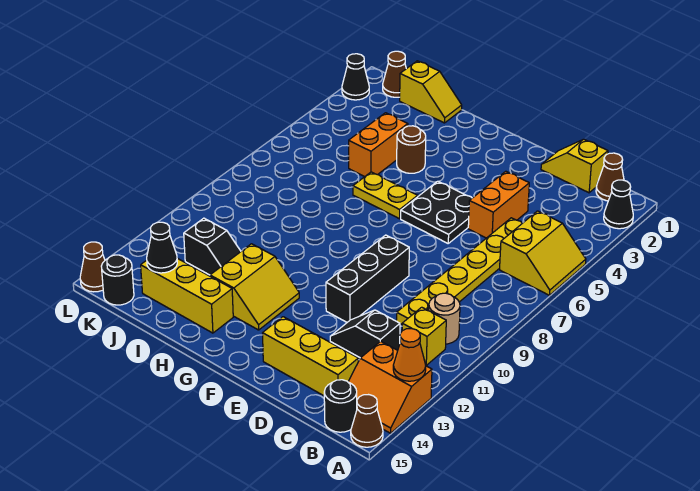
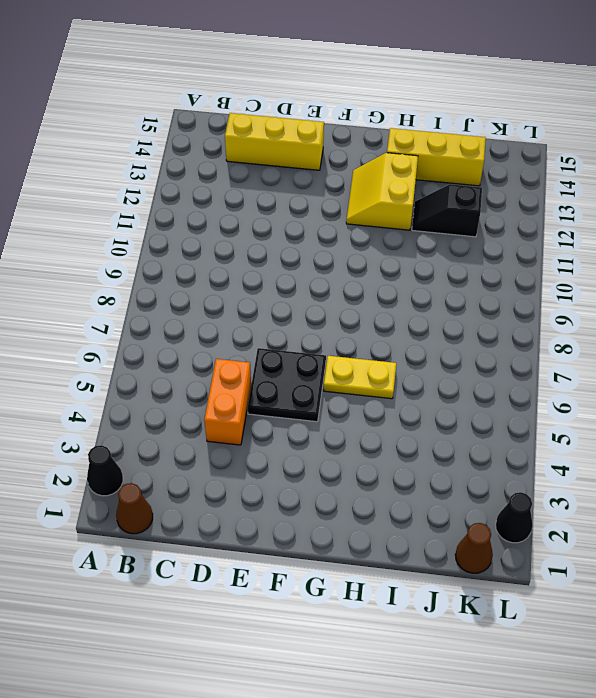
none -> yellow slope A5:B6 level 1 top B
none -> orange slope A13:B14 level 1 top 13
none -> brown cone A15 level 1

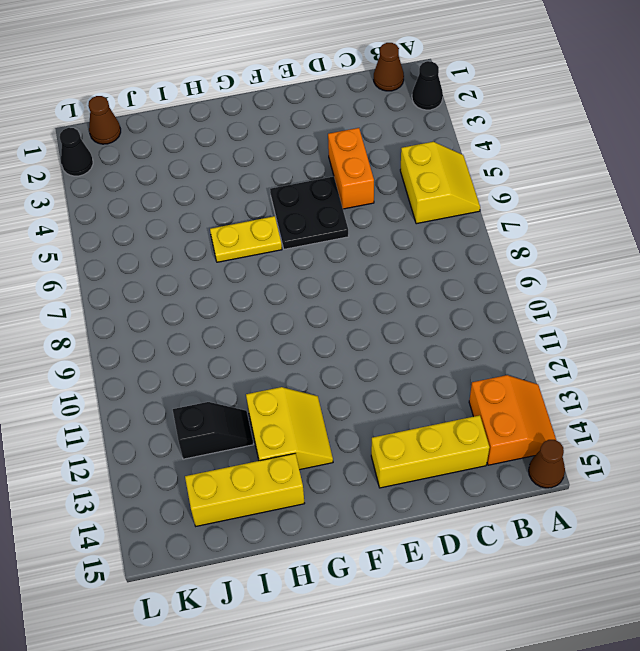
orange slope A13:B14 level 1 top B -> orange slope A13:B14 level 1 top 13
none -> tan round brick B10 level 1
none -> yellow brick B11 level 1
none -> black round brick B15 level 1

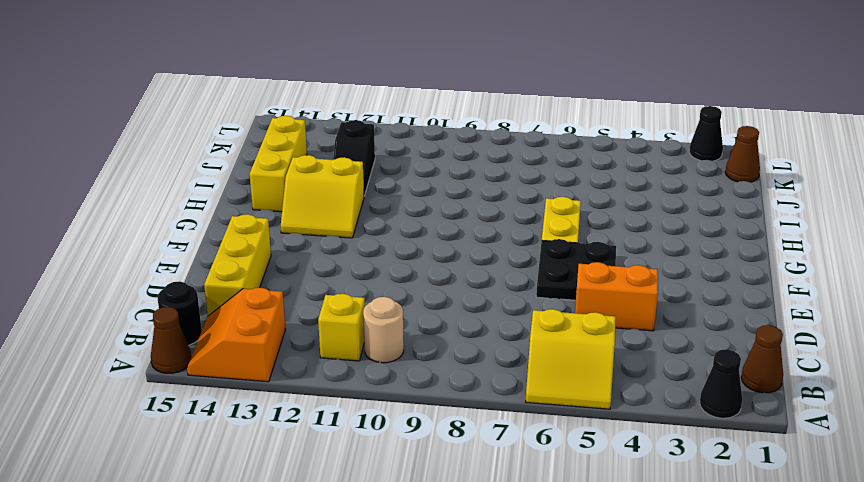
none -> yellow slope C1:D1 level 1 top C
none -> yellow plate C5:C10 level 1
none -> black slope C12:D12 level 1 top C

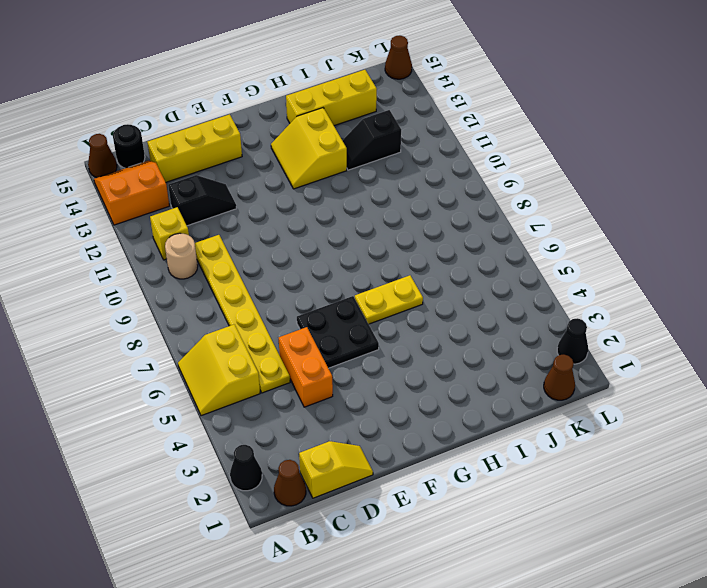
none -> black brick E9:E11 level 1
none -> brown round brick H4 level 1
none -> yellow slope I1:J1 level 1 top J

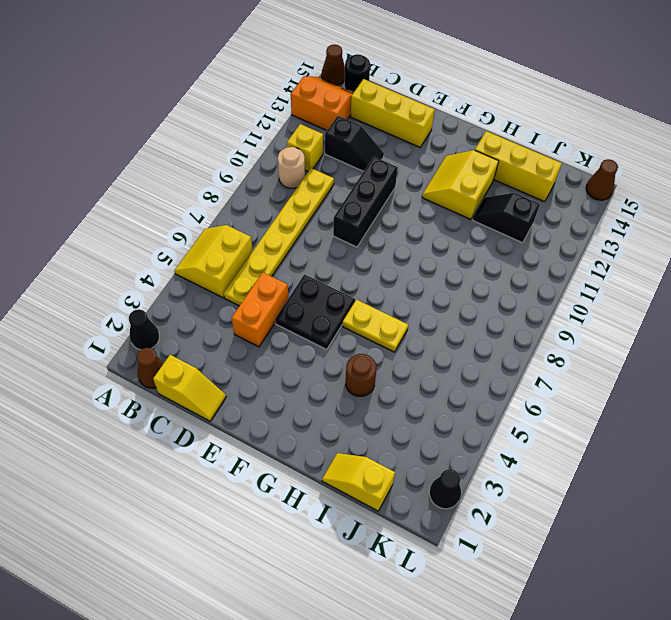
none -> orange brick I4:I5 level 1
none -> brown cone K1 level 1
none -> black round brick K15 level 1

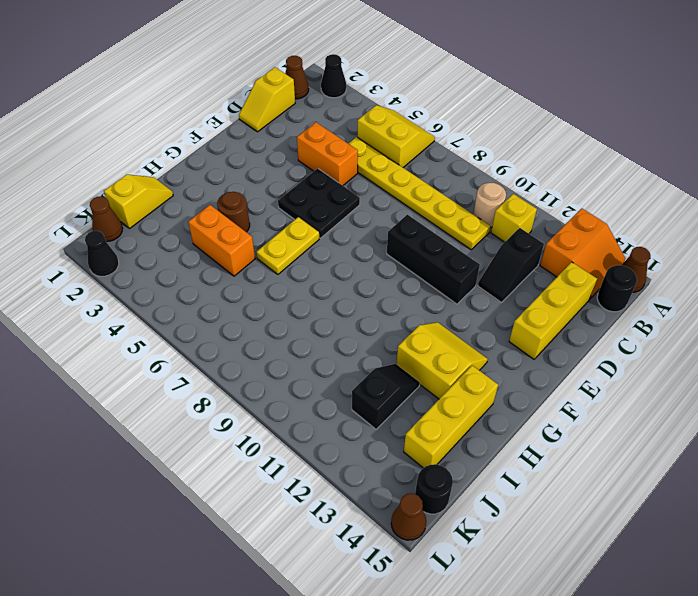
none -> orange cone A13 level 2
none -> black cone J14 level 2

